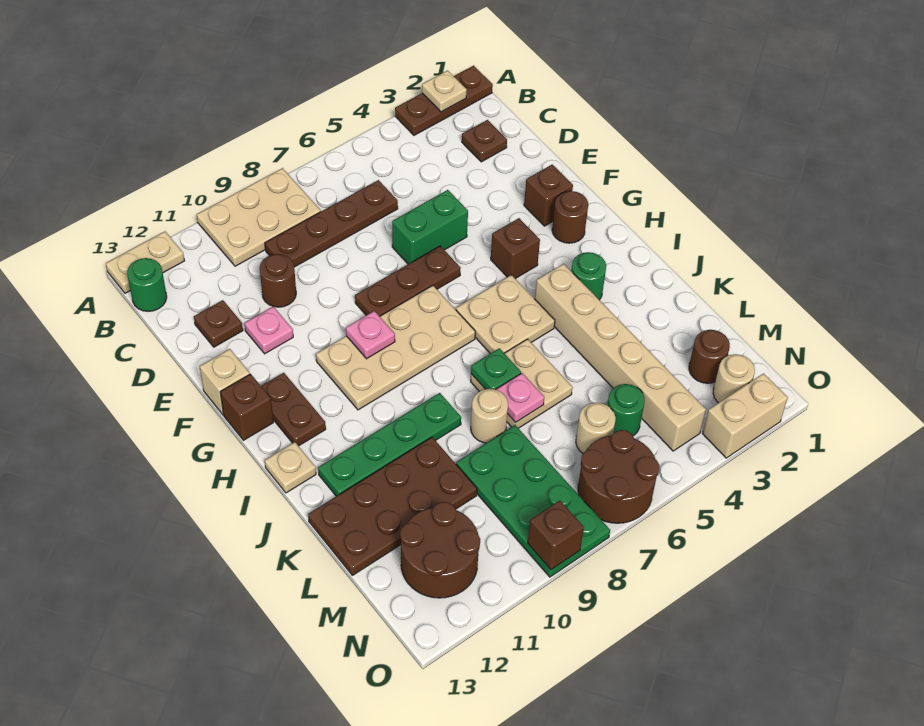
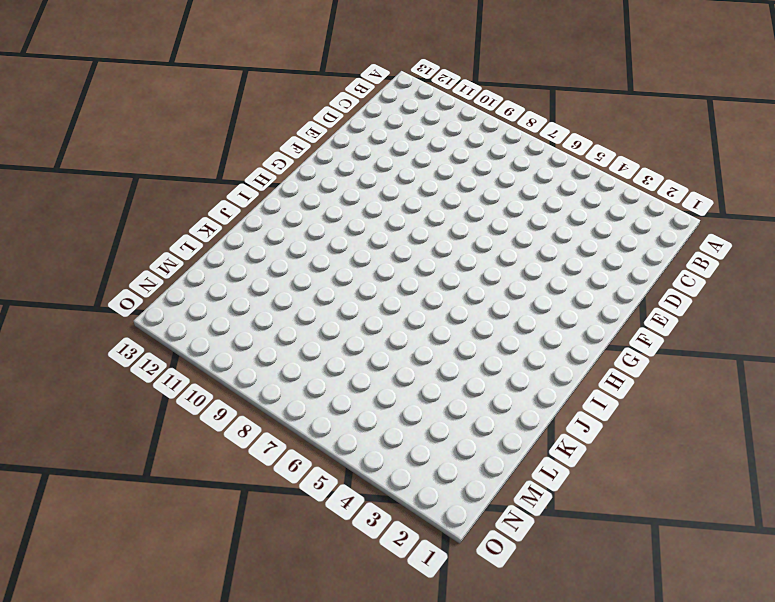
none -> brown plate A1:A3 level 1
none -> tan plate A8:B10 level 1
none -> tan plate A12:A13 level 1
none -> green round brick B13 level 1

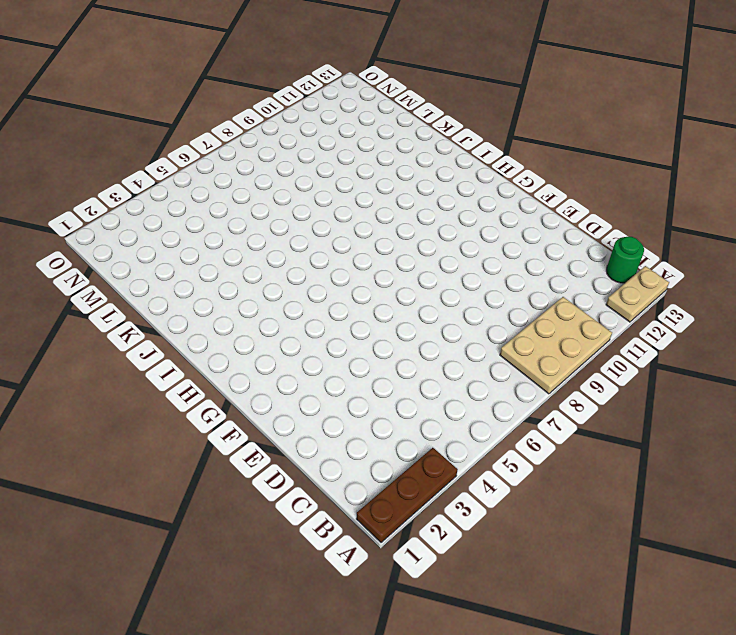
none -> brown plate C2 level 1
none -> brown plate C6:C9 level 1
none -> brown round brick D10 level 1
none -> brown plate D12 level 1

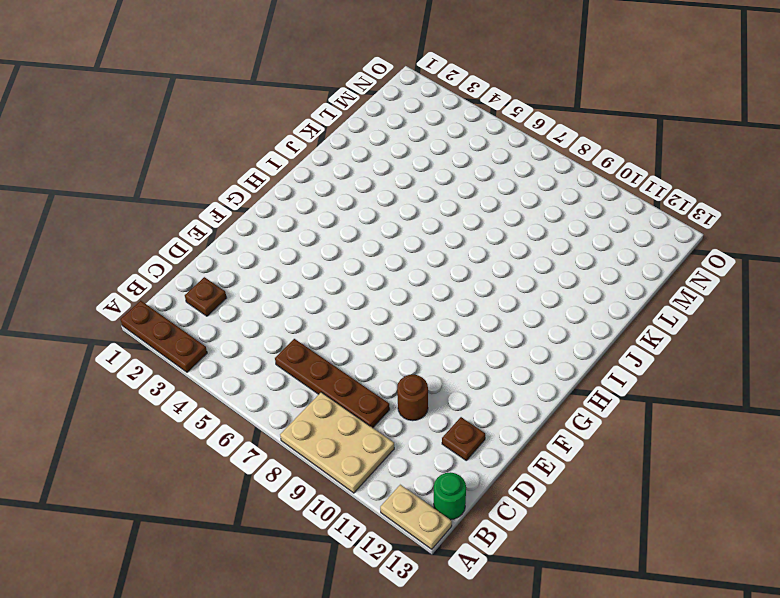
none -> green brick E5:E6 level 1
none -> pink plate E11 level 1
none -> brown brick F2 level 1
none -> brown plate F6:F8 level 1

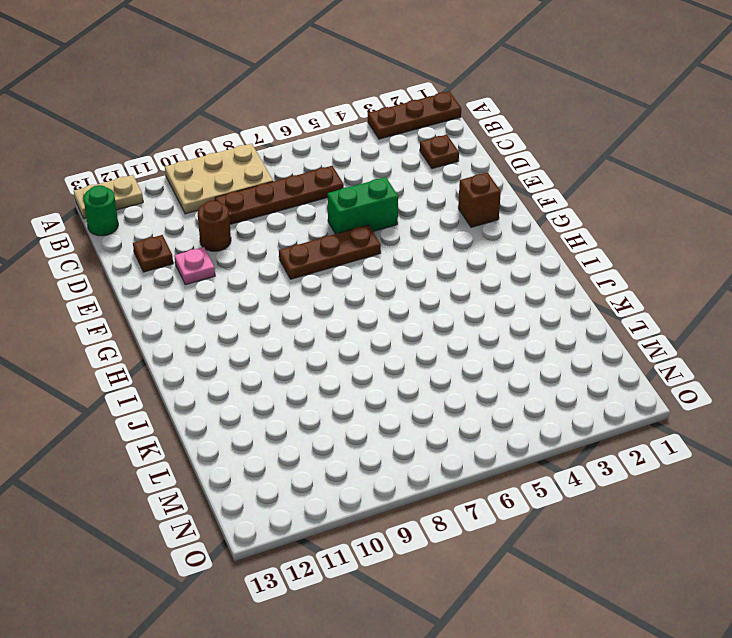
none -> tan brick F13 level 1
none -> brown round brick G2 level 1
none -> brown brick G4 level 1
none -> tan plate G7:H10 level 1

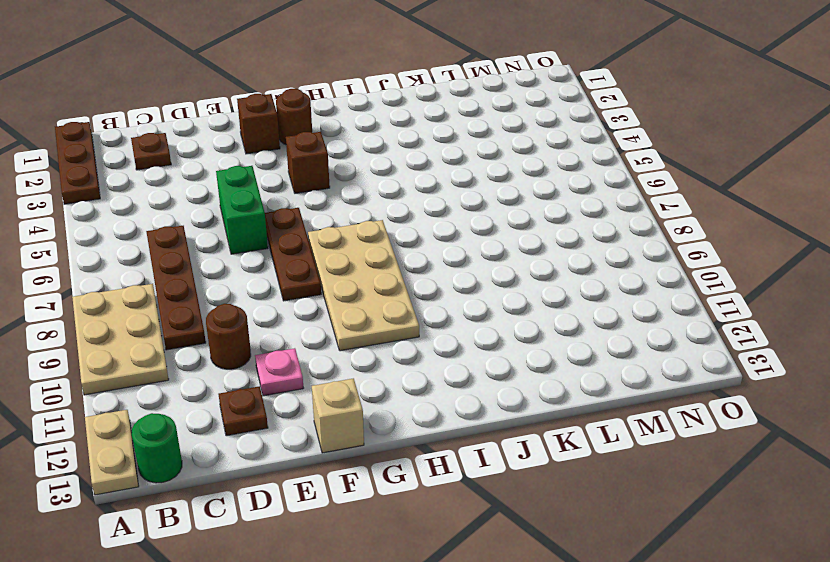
none -> brown plate G12:H12 level 1
none -> brown brick G13 level 1
none -> tan plate H5:I6 level 1
none -> green round brick I3 level 1

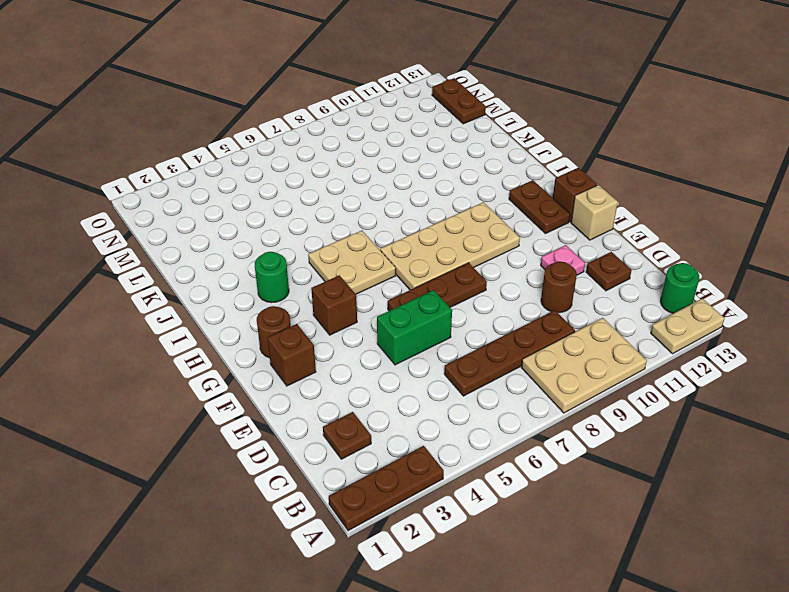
brown plate M13:N13 level 1 -> none
none -> tan brick I4:N4 level 1
none -> tan plate I13 level 1
none -> tan plate J6:K7 level 1
none -> green plate J9:J12 level 1

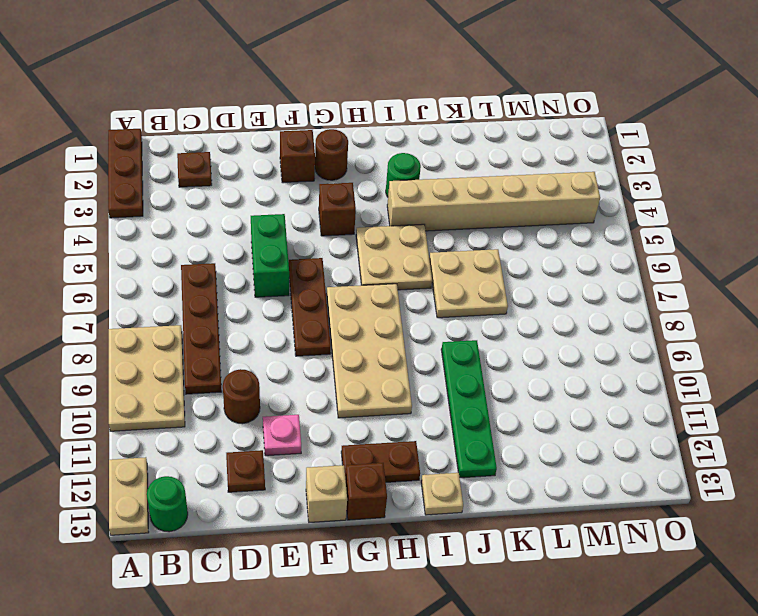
none -> tan round brick K8 level 1
none -> brown plate K10:L13 level 1
none -> green plate L8:O9 level 1
none -> brown round brick M2 level 1

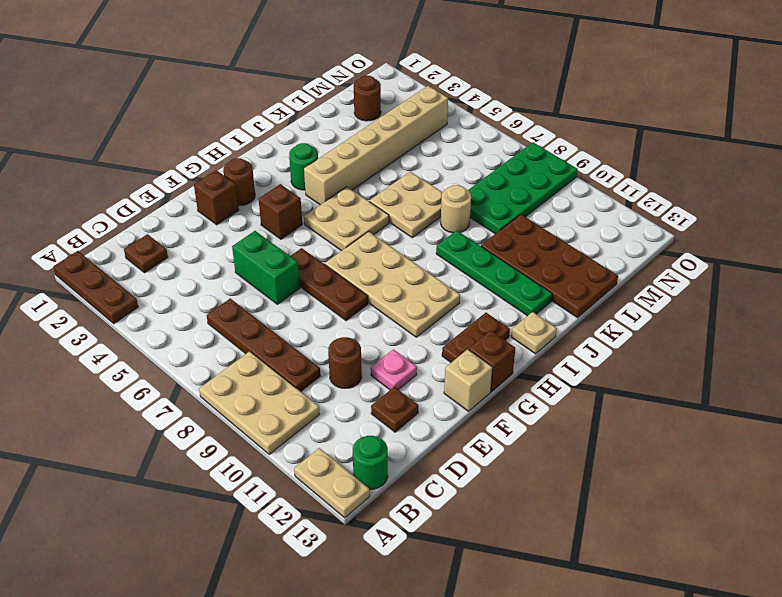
none -> green round brick M5 level 1
none -> tan round brick M6 level 1
none -> brown round brick M11:N12 level 1
none -> tan round brick N2 level 1

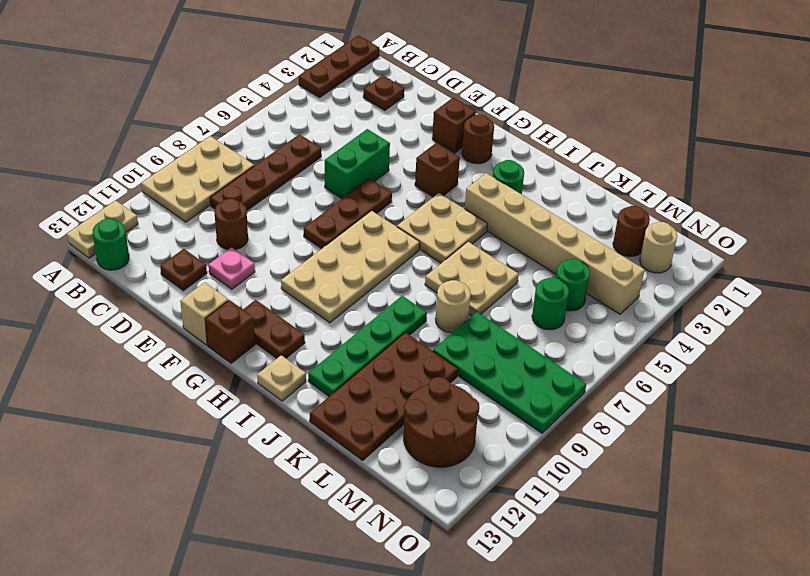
green round brick M6 level 1 -> tan round brick M6 level 1
none -> brown round brick N6:O7 level 1
none -> tan brick O2:O3 level 1
none -> tan plate A2 level 2
none -> pink plate G9 level 2

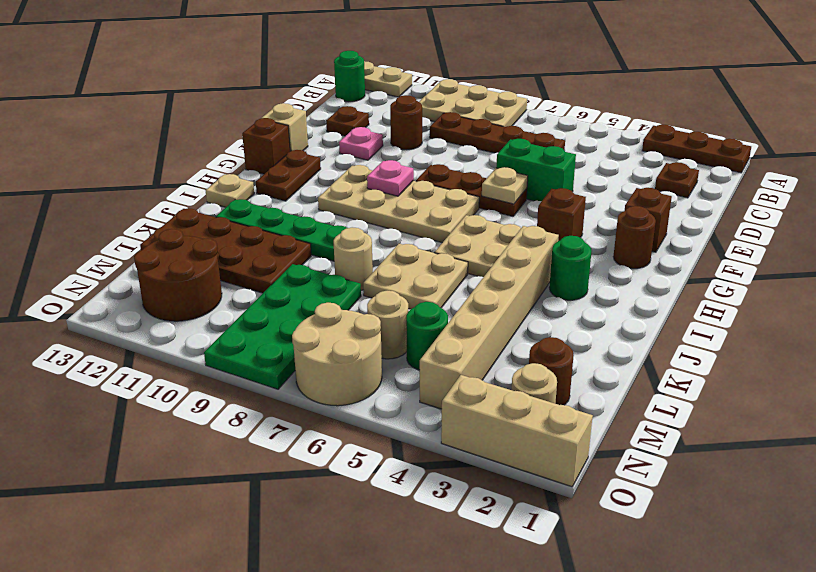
tan plate F6 level 2 -> tan plate A2 level 2
tan round brick N6:O7 level 1 -> brown round brick N6:O7 level 1
tan brick O1:O3 level 1 -> tan brick O2:O3 level 1
none -> green plate J7 level 2
none -> pink plate K7 level 2
none -> brown brick O9 level 2

